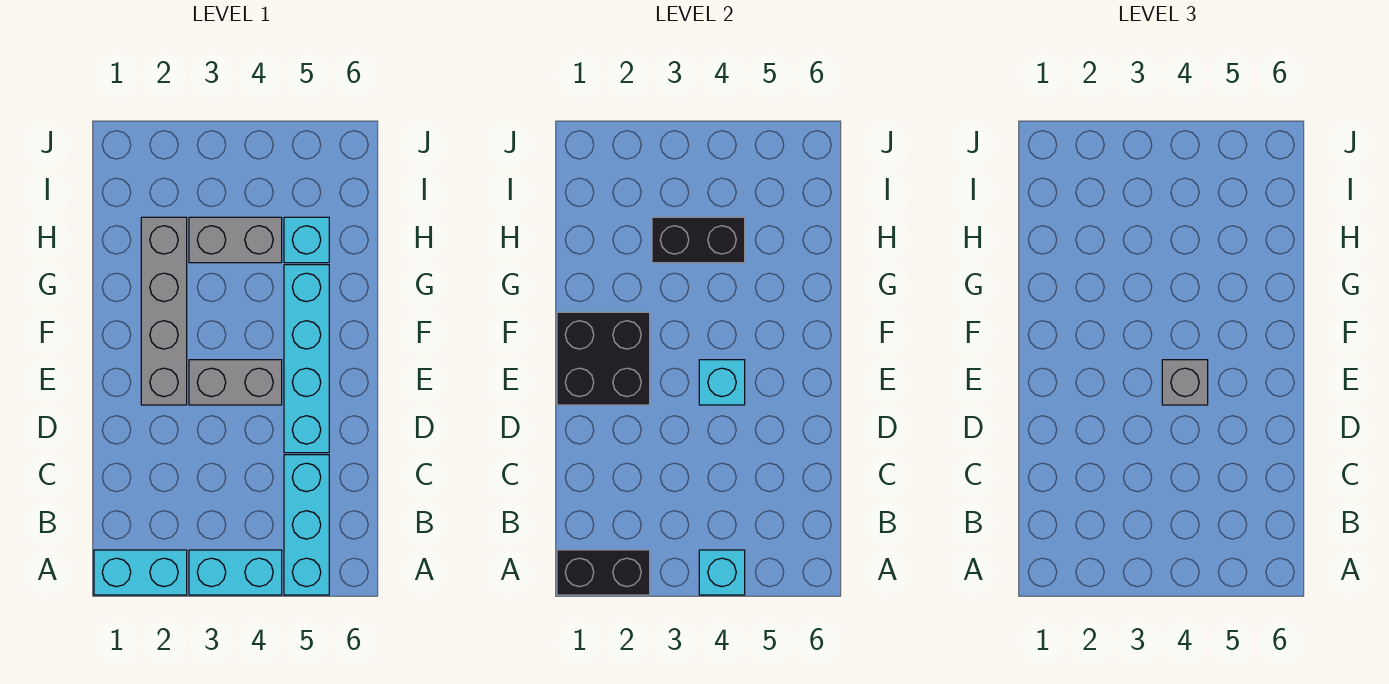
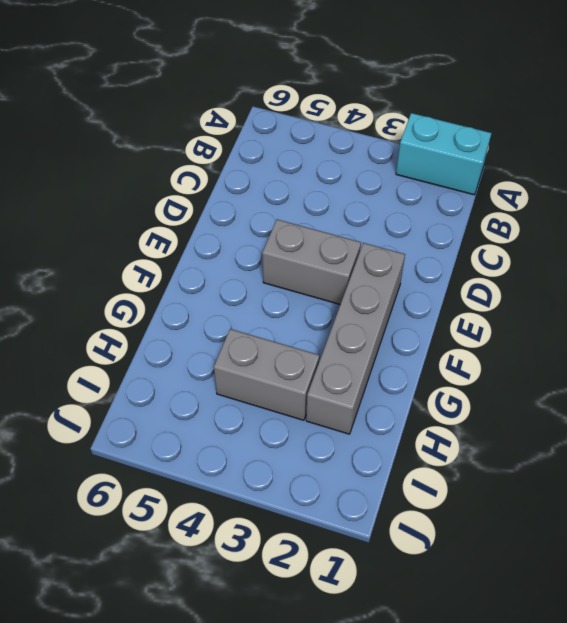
none -> cyan brick A3:A4 level 1
none -> cyan brick A5:C5 level 1
none -> cyan brick D5:G5 level 1

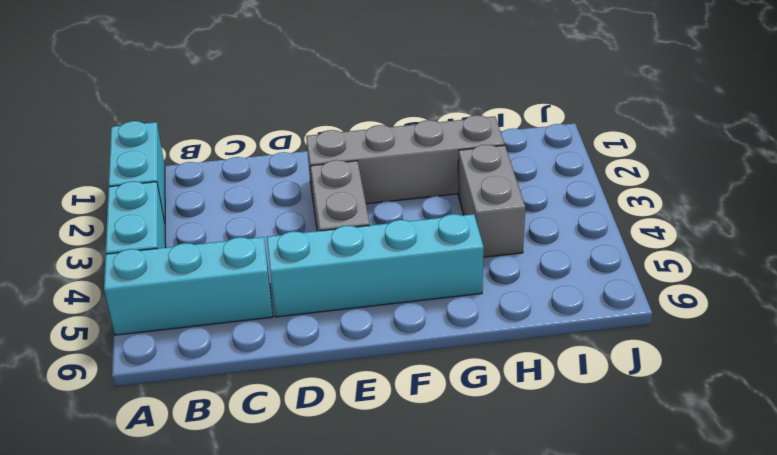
none -> cyan brick H5 level 1
none -> black brick A1:A2 level 2
none -> cyan brick A4 level 2

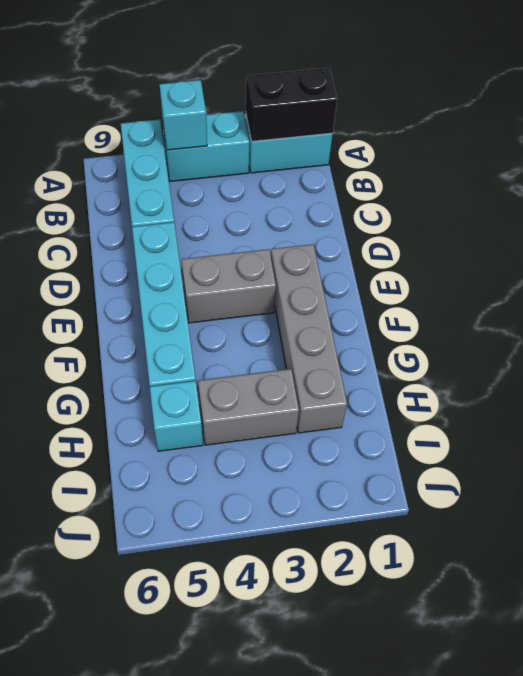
none -> black brick E1:F2 level 2
none -> cyan brick E4 level 2
none -> black brick H3:H4 level 2

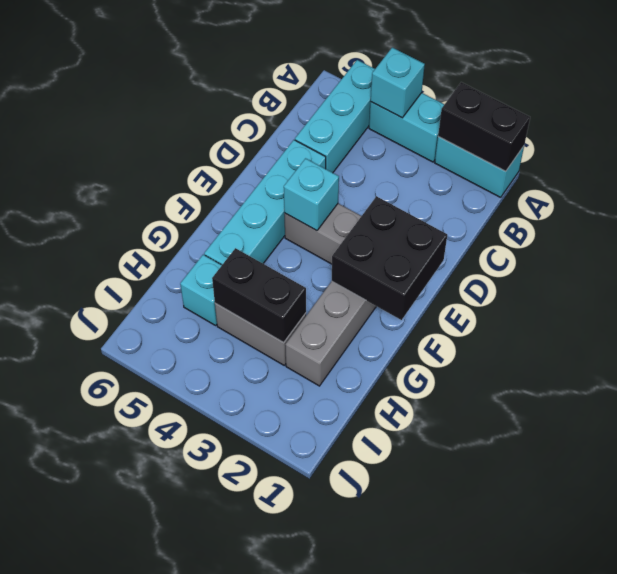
none -> grey brick E4 level 3

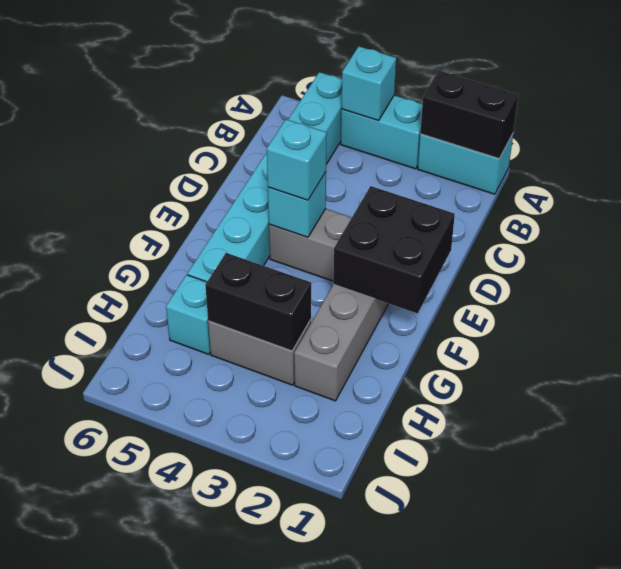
cyan brick E4 level 3 -> grey brick E4 level 3

